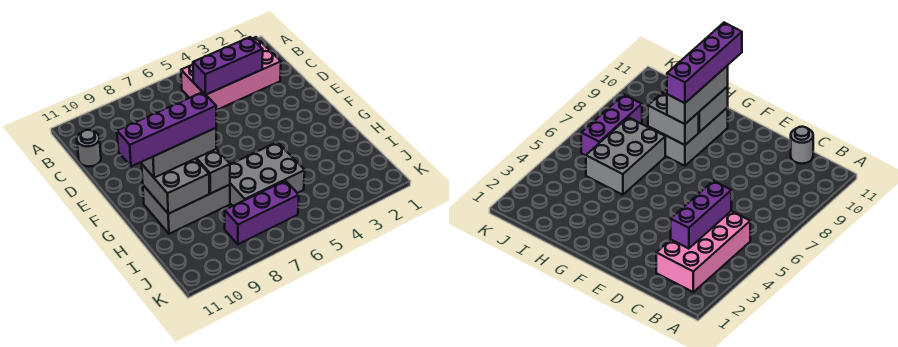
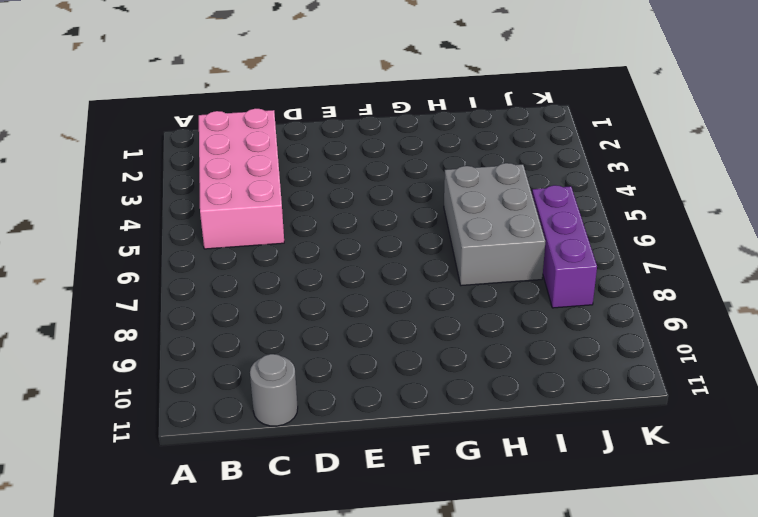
none -> grey brick G8:H10 level 1
none -> purple brick C3:C5 level 2

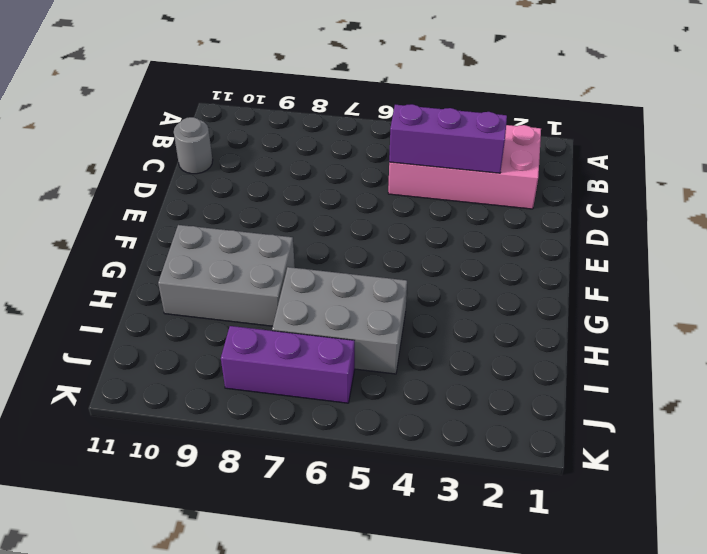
none -> grey brick G8:H8 level 2
none -> grey brick G9:H10 level 2

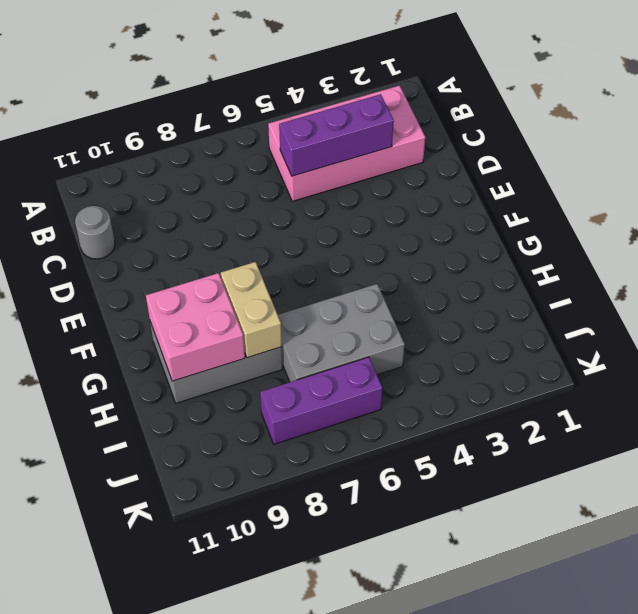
tan brick G8:H8 level 2 -> grey brick G8:H8 level 2
pink brick G9:H10 level 2 -> grey brick G9:H10 level 2
none -> grey brick G8:G10 level 3
none -> purple brick G8:G11 level 4

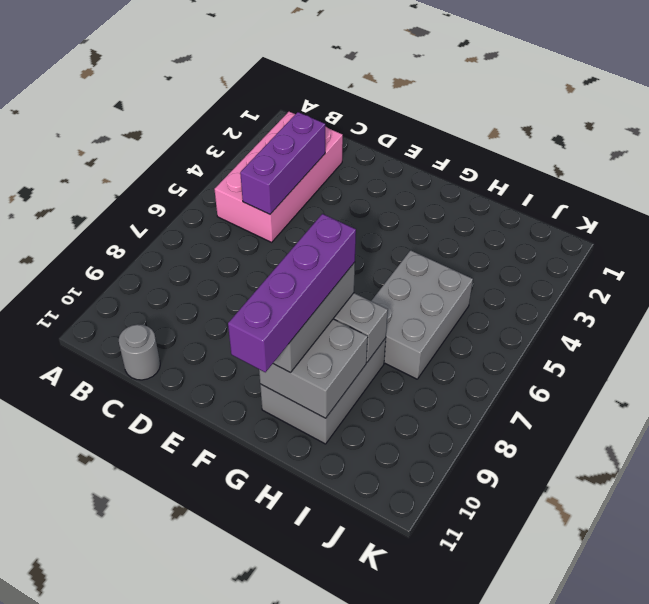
none -> purple brick J6:J8 level 1

